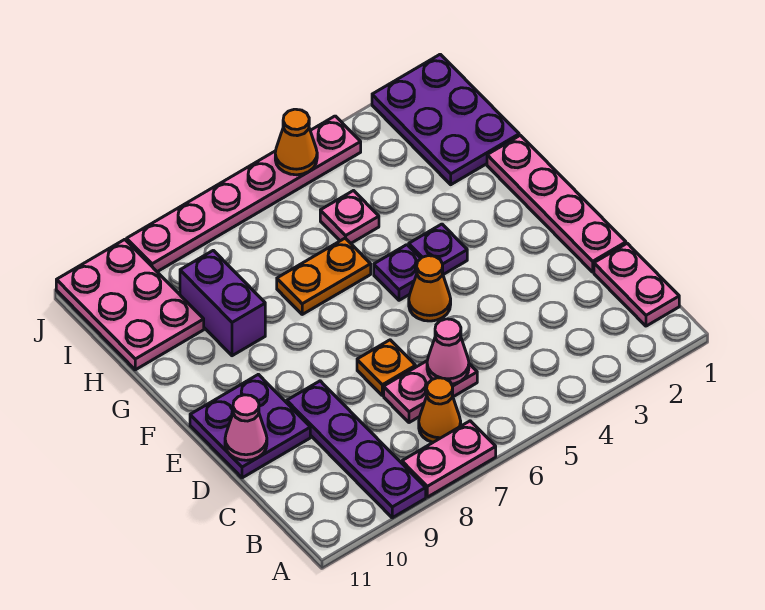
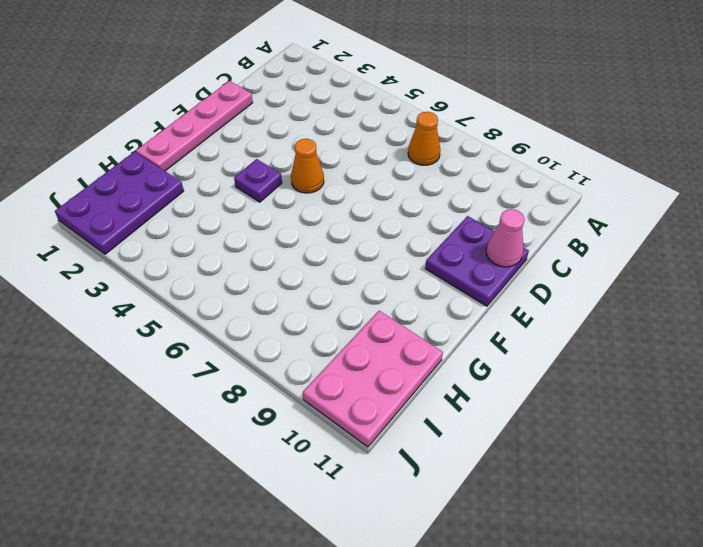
none -> pink plate A7:A8 level 1
none -> purple plate A9:D9 level 1
none -> pink plate B1:C1 level 1

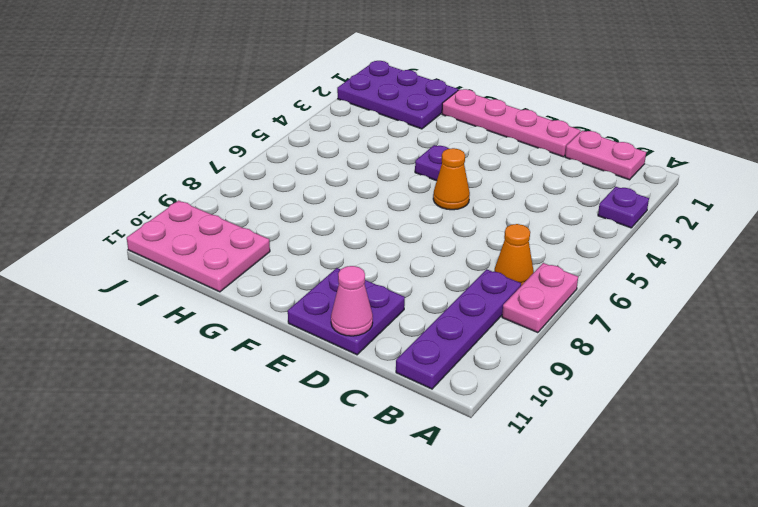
purple plate A3 level 1 -> purple plate F5 level 1
purple plate B8:B11 level 1 -> purple plate A9:D9 level 1
none -> pink plate C6:C7 level 1
none -> orange plate D7 level 1
none -> orange plate G6:G7 level 1

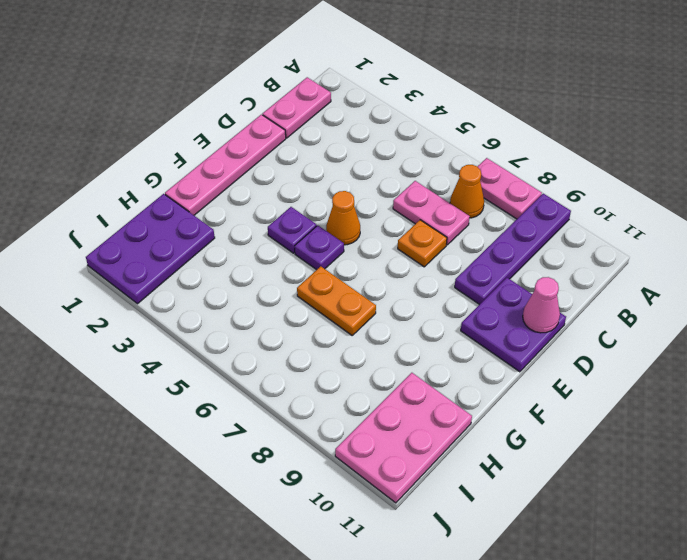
none -> purple brick G9:H9 level 1
none -> pink plate H5 level 1
none -> pink plate J4:J9 level 1

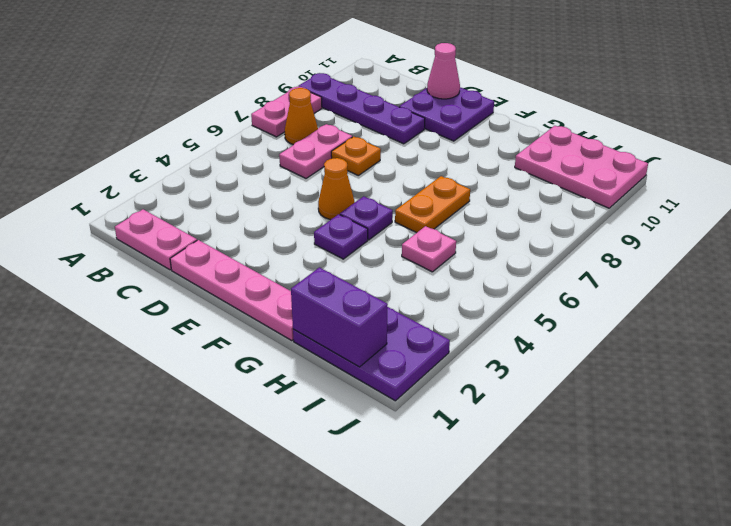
purple brick H1:I1 level 2 -> purple brick G9:H9 level 1
none -> pink plate J4:J9 level 1
none -> pink cone C6 level 2
none -> orange cone J5 level 2

